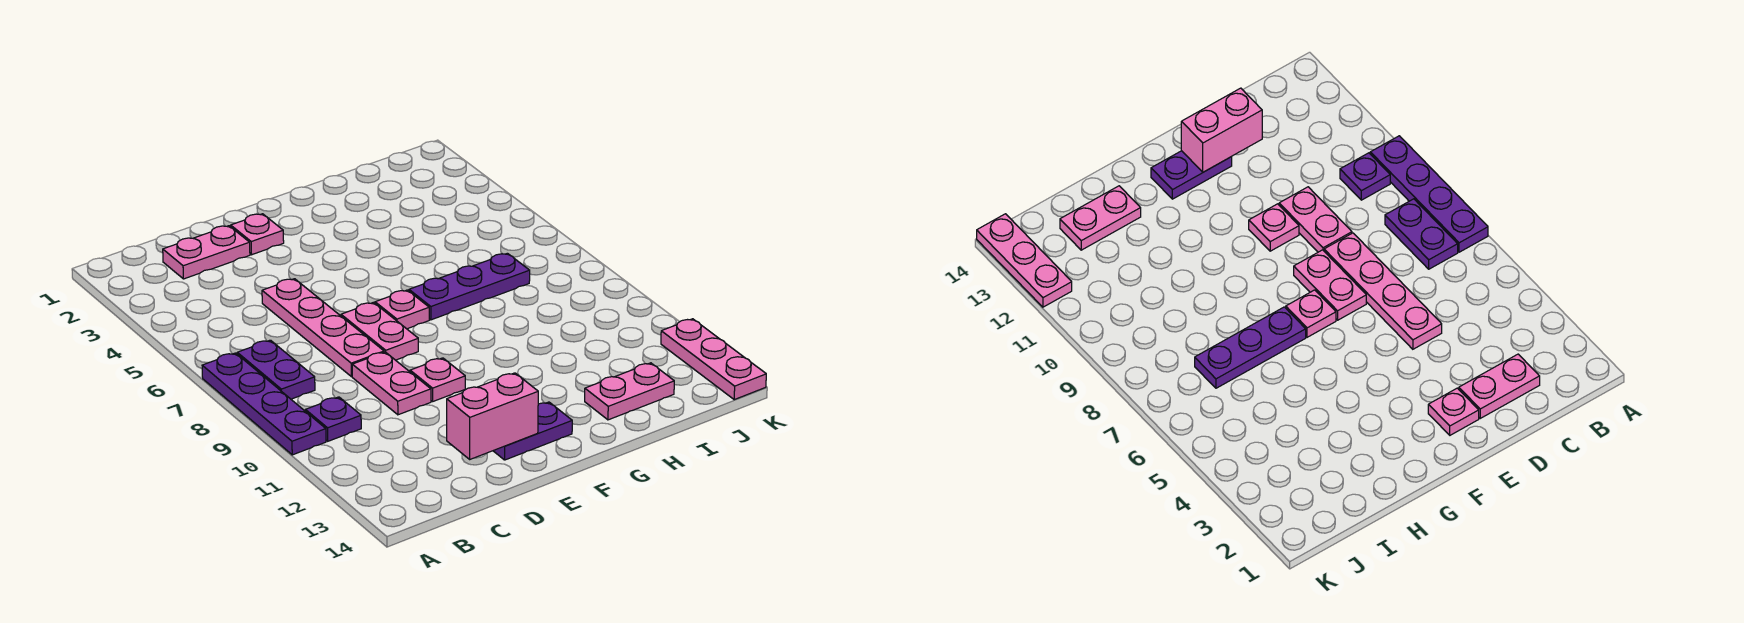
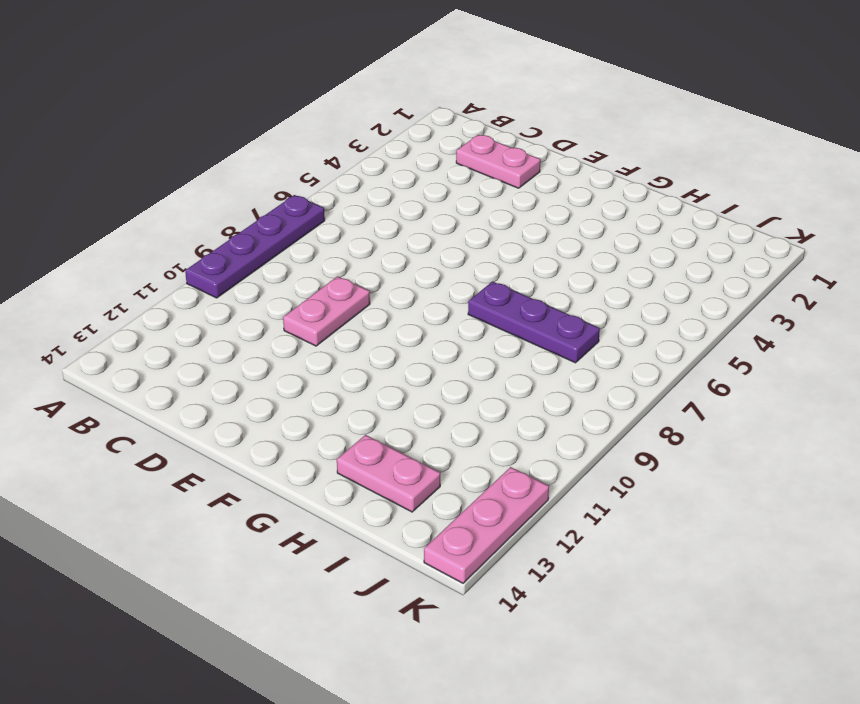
none -> purple plate B7:B8 level 1
none -> purple plate B10 level 1
none -> pink plate D5:D8 level 1

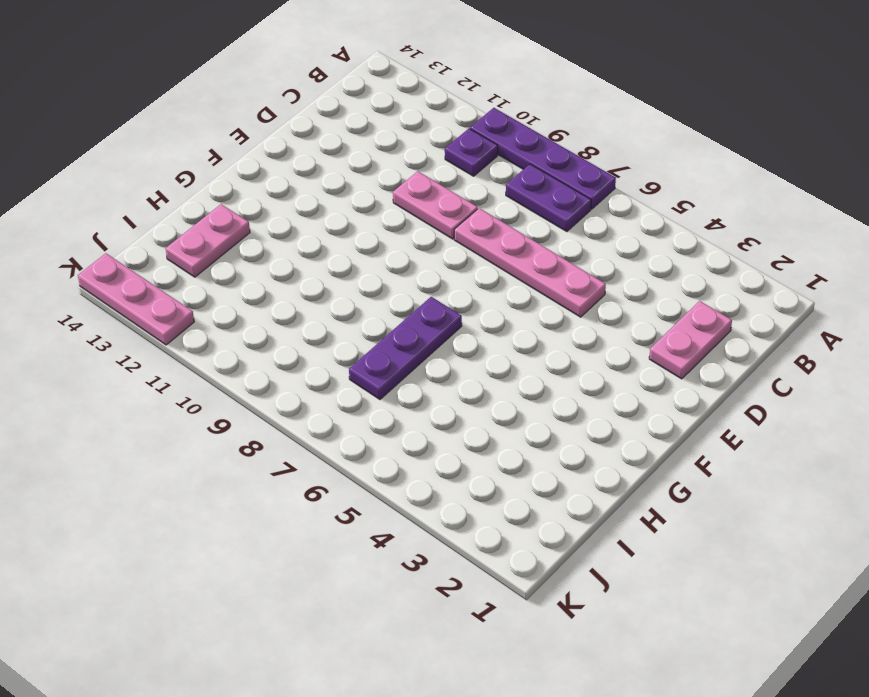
none -> pink plate E2 level 1
none -> pink plate E7:E8 level 1
none -> pink plate E10 level 1

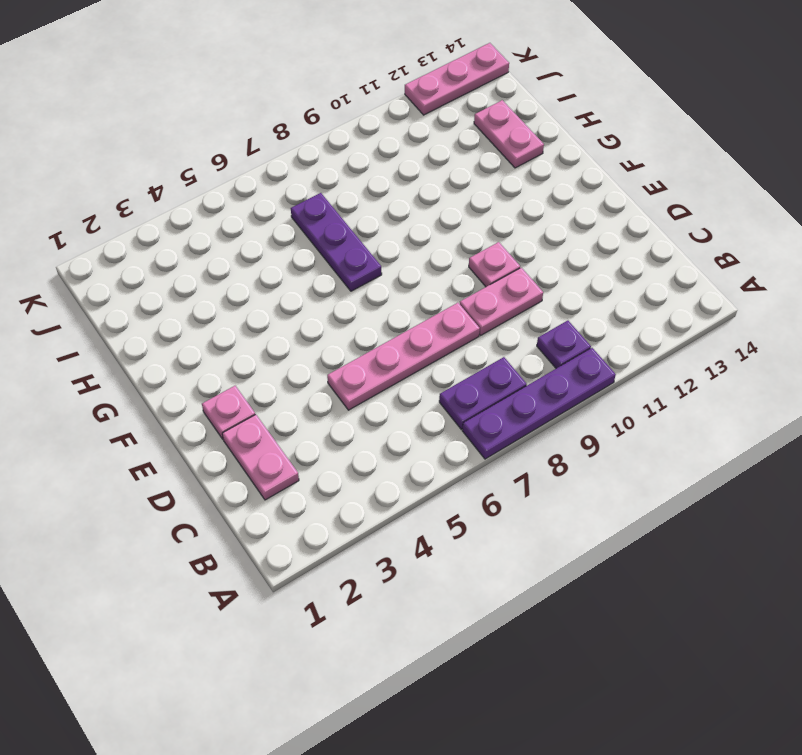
none -> pink plate E7:E8 level 1
none -> purple plate E13:F13 level 1
none -> pink plate F7 level 1

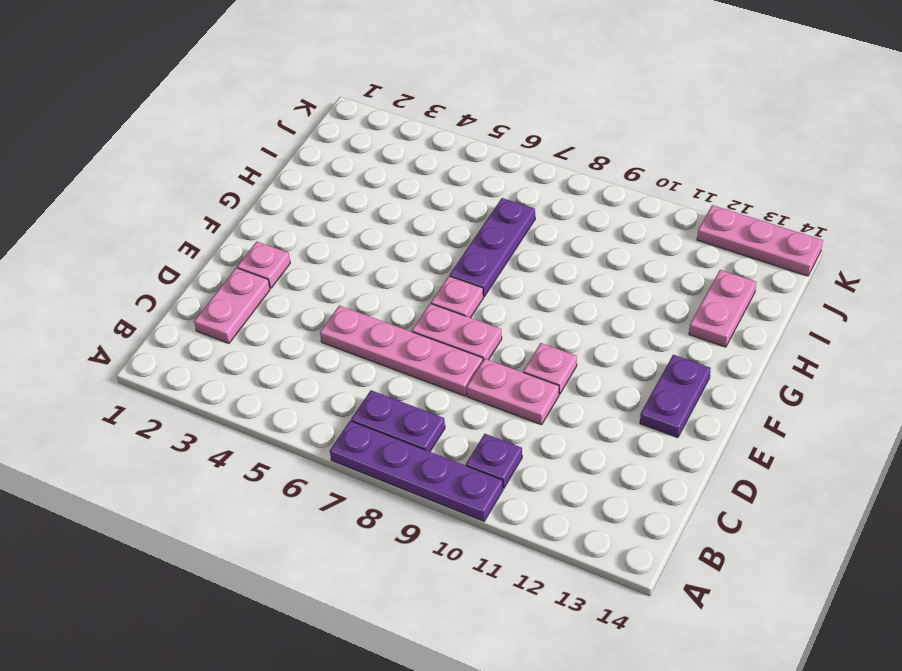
none -> pink brick D13:E13 level 2

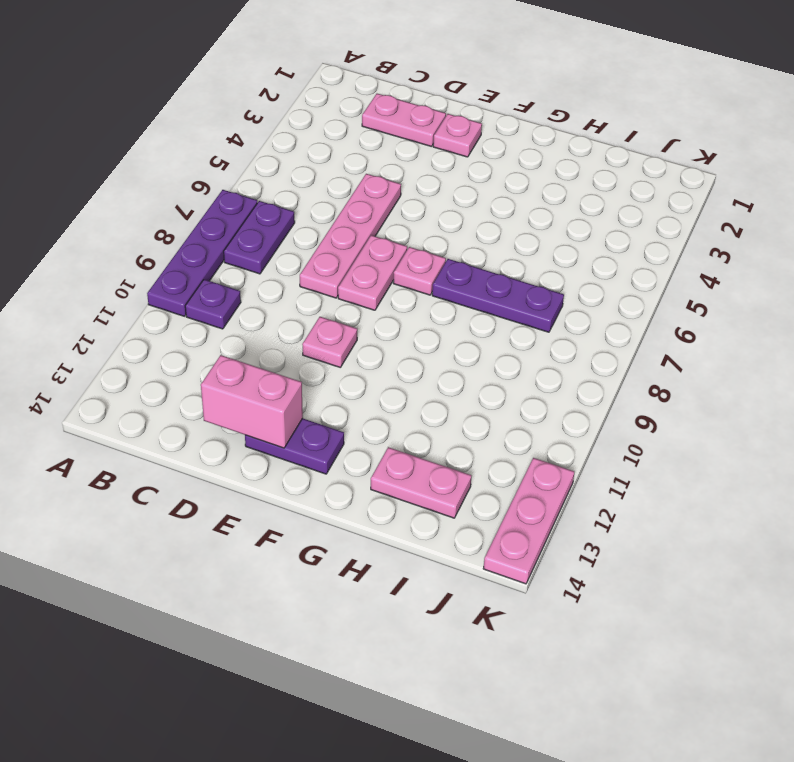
none -> pink plate D9:D10 level 1

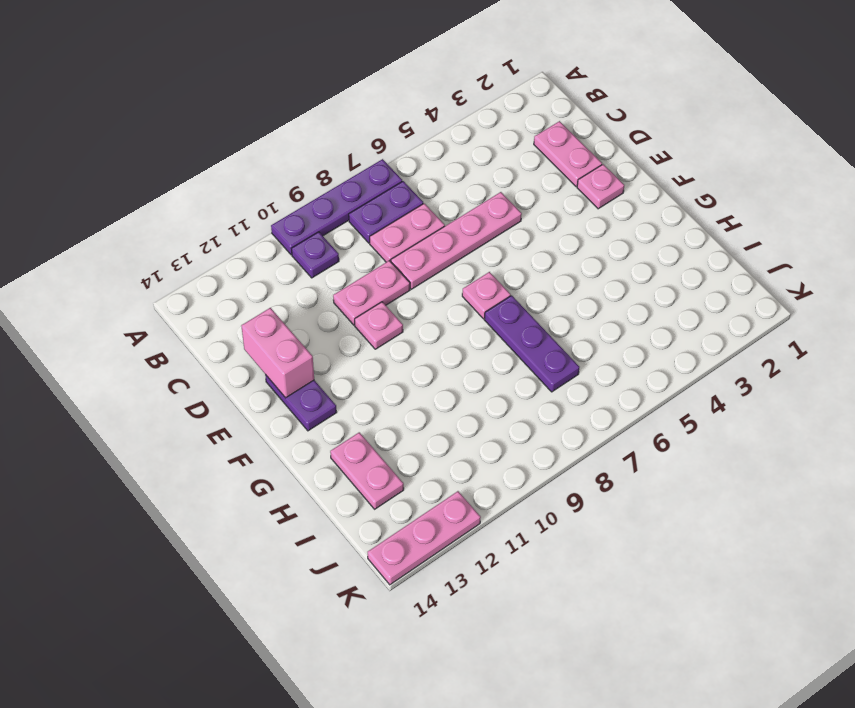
pink plate C7:C8 level 1 -> pink plate E7:E8 level 1

